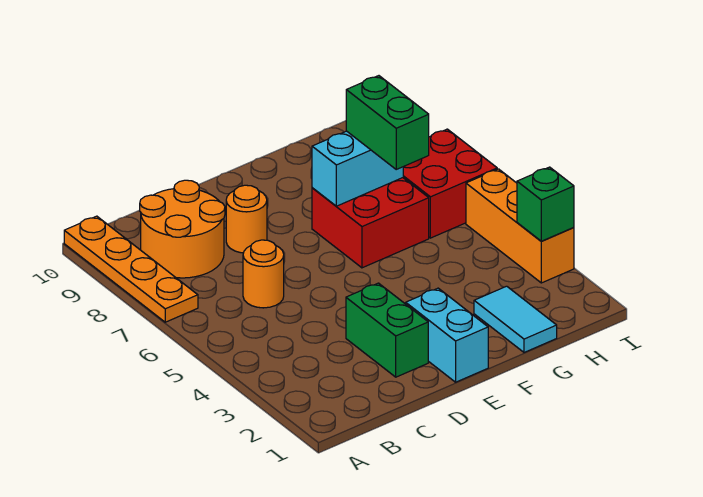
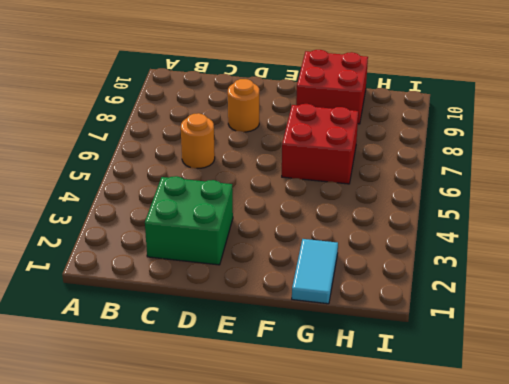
green brick C2:D3 level 1 -> green brick D2:D3 level 1
red brick F9:G10 level 1 -> red brick H6:I7 level 1
none -> orange plate A7:A10 level 1
none -> orange round brick B8:C9 level 1
none -> cyan brick E1:E2 level 1

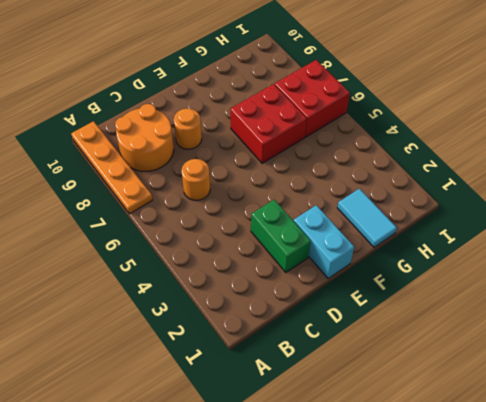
none -> orange brick I3:I5 level 1
none -> cyan brick F7:G7 level 2
none -> green brick I3 level 2

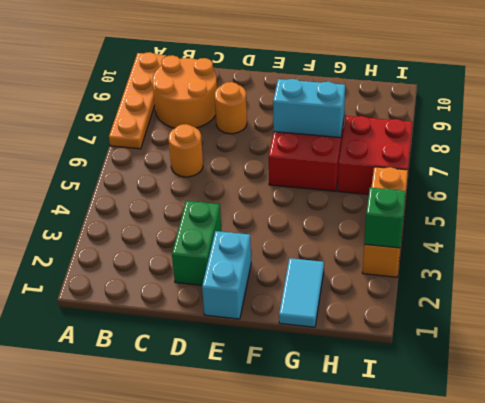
none -> green brick G6:G7 level 3

